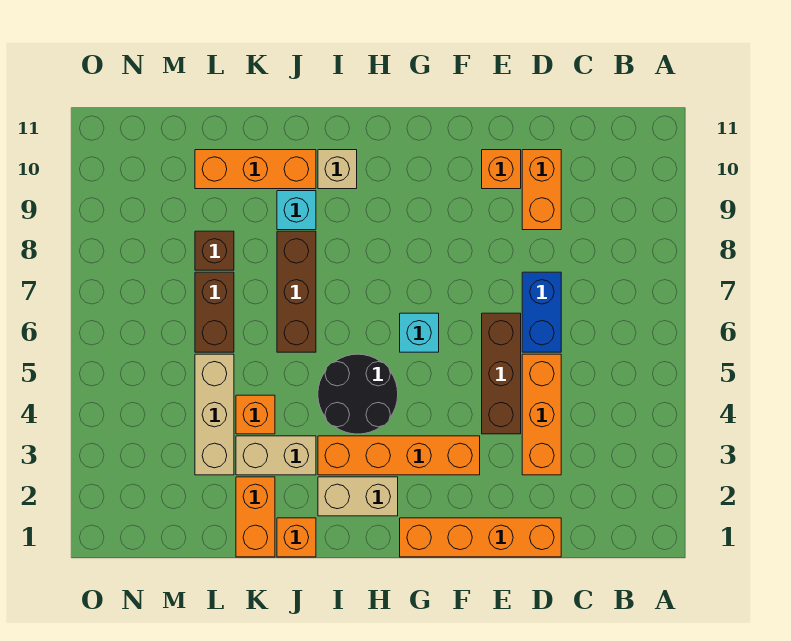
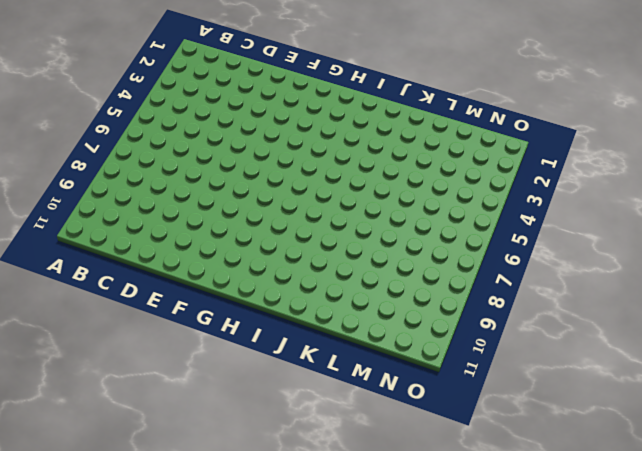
none -> orange brick D1:G1 level 1
none -> orange brick D3:D5 level 1
none -> blue brick D6:D7 level 1

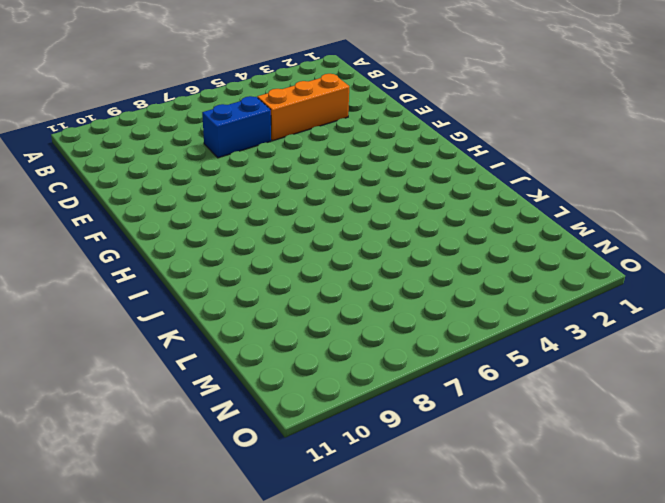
none -> orange brick D1:G1 level 1
none -> orange brick D9:D10 level 1
none -> brown brick E4:E6 level 1

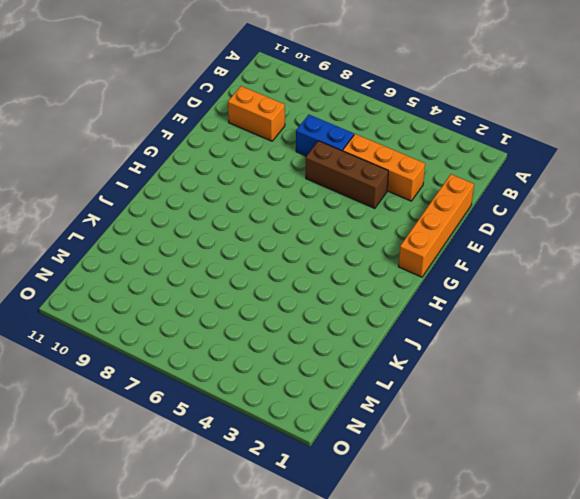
none -> orange brick E10 level 1
none -> orange brick F3:I3 level 1
none -> cyan brick G6 level 1

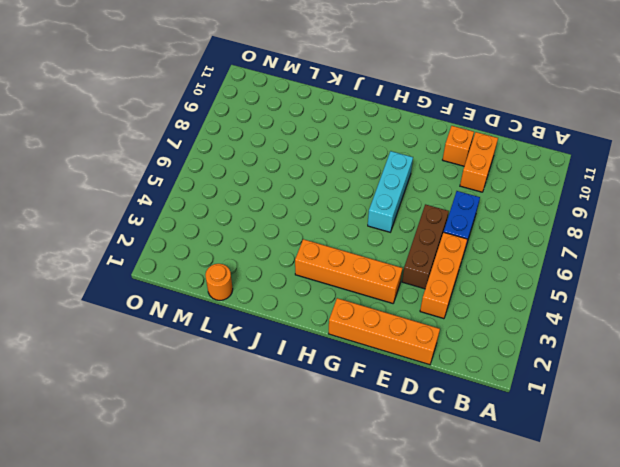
cyan brick G6:G8 level 1 -> cyan brick G6 level 1
orange round brick L1 level 1 -> none
none -> tan brick H2:I2 level 1
none -> black round brick H4:I5 level 1
none -> tan brick I10 level 1

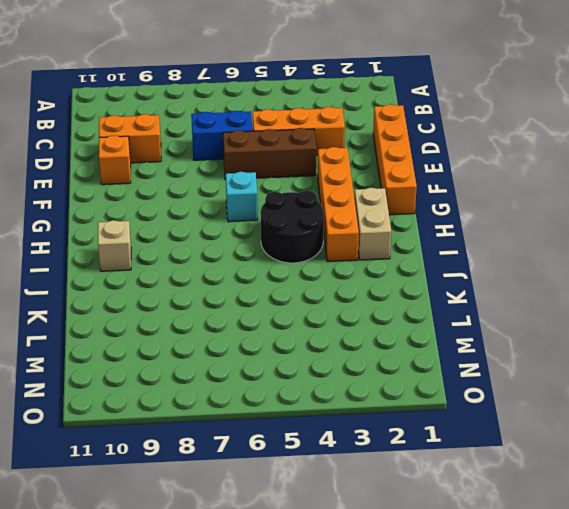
none -> orange brick J1 level 1
none -> tan brick J3:K3 level 1
none -> brown brick J6:J8 level 1

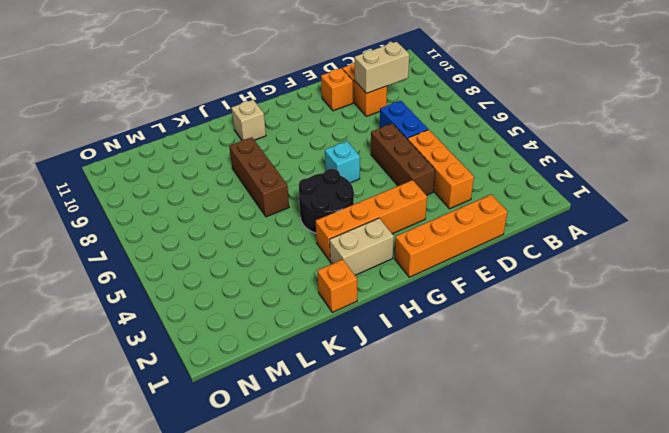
tan brick C9:D9 level 2 -> tan brick J3:K3 level 1
none -> cyan brick J9 level 1
none -> orange brick J10:L10 level 1
none -> orange brick K1:K2 level 1

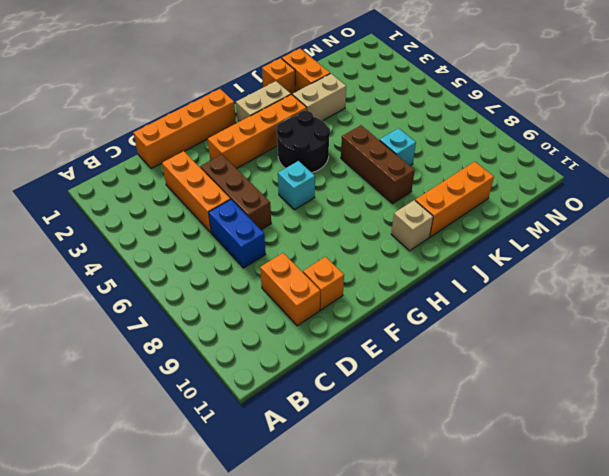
cyan brick K7 level 1 -> cyan brick J9 level 1
none -> orange brick K4 level 1
none -> tan brick L3:L5 level 1
none -> brown brick L6:L7 level 1

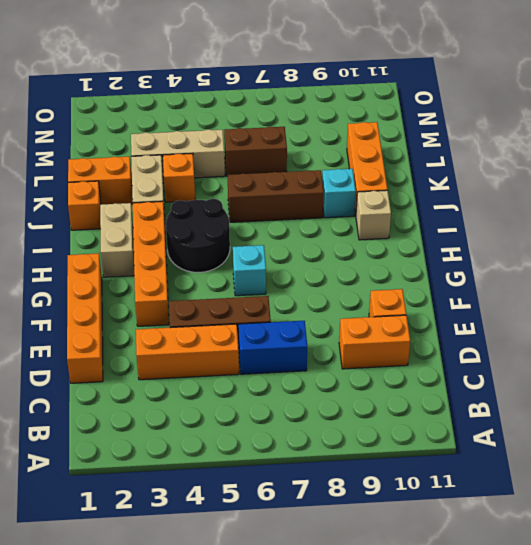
none -> brown brick L8 level 1

